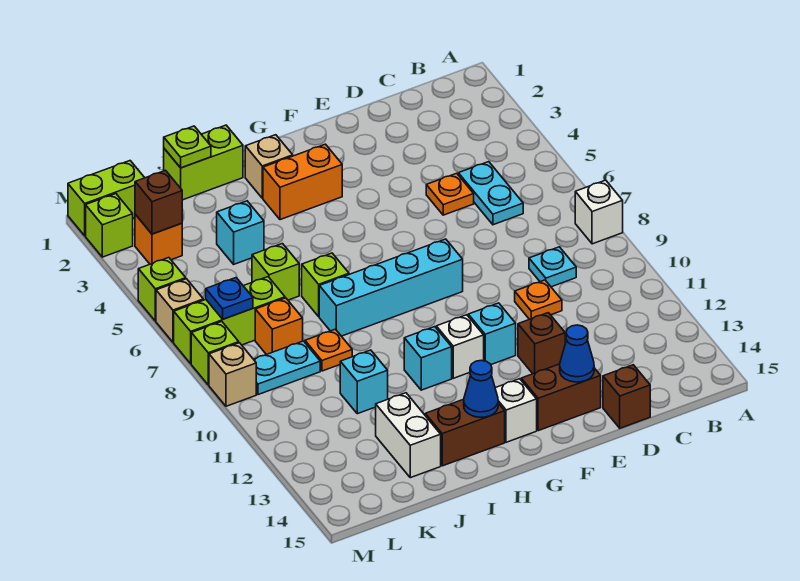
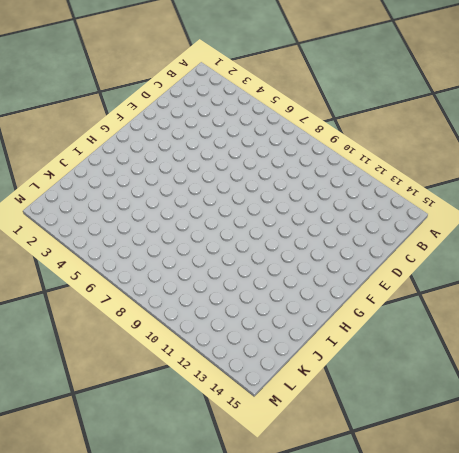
none -> white brick A8 level 1
none -> cyan plate C5:C6 level 1
none -> cyan plate C9 level 1
none -> orange plate D5 level 1

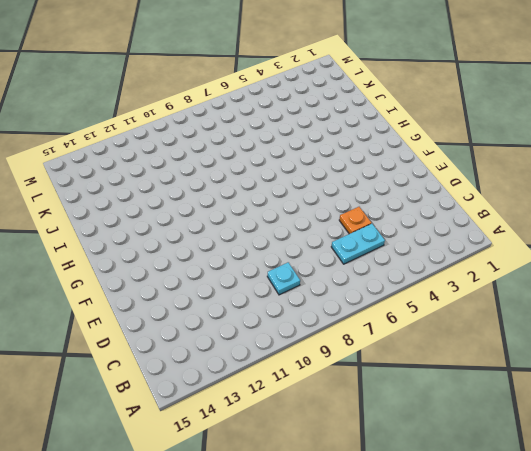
none -> white brick A8 level 1
none -> orange plate D10 level 1
none -> brown brick D15 level 1
none -> brown brick E12 level 1

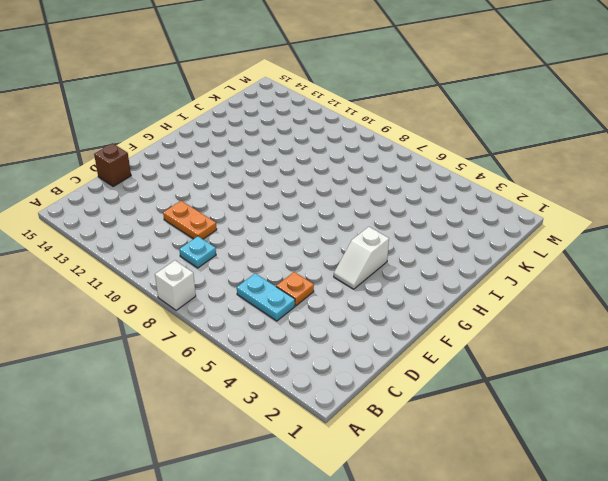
orange plate D10:D11 level 1 -> orange plate D10 level 1
white slope F4:G4 level 1 top G -> none
none -> brown brick E12 level 1
none -> brown brick E14:F14 level 1
none -> cyan brick F8:I8 level 1
none -> cyan brick F11 level 1

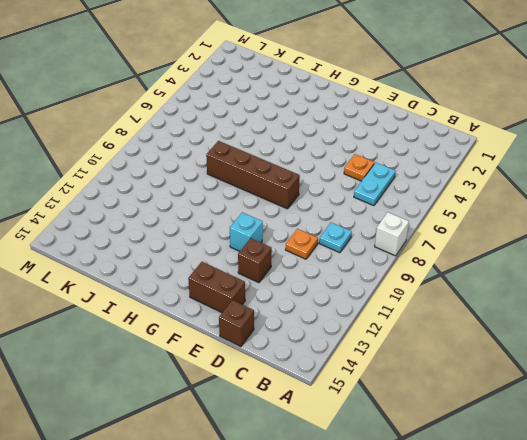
brown brick F8:I8 level 1 -> cyan brick F8:I8 level 1
none -> orange brick G3:H3 level 1
none -> white brick G11 level 1
none -> white brick G14 level 1
none -> tan brick H2 level 1

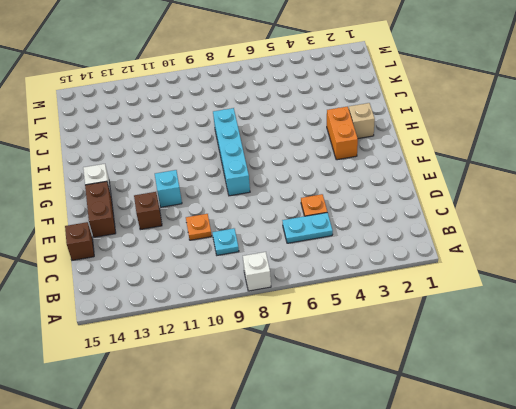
none -> white brick G11 level 1
none -> cyan brick H11 level 1
none -> brown brick H14:I14 level 1
none -> lime brick I1:J1 level 1

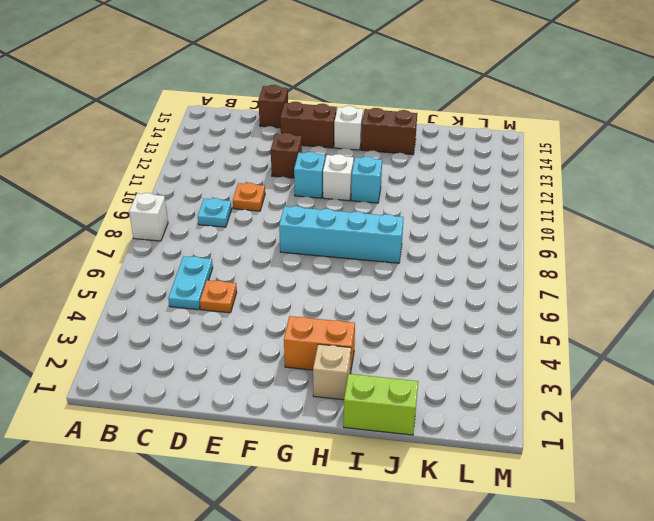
none -> lime brick I7 level 1
none -> cyan brick J4 level 1
none -> lime brick J6 level 1
none -> orange plate J9 level 1

